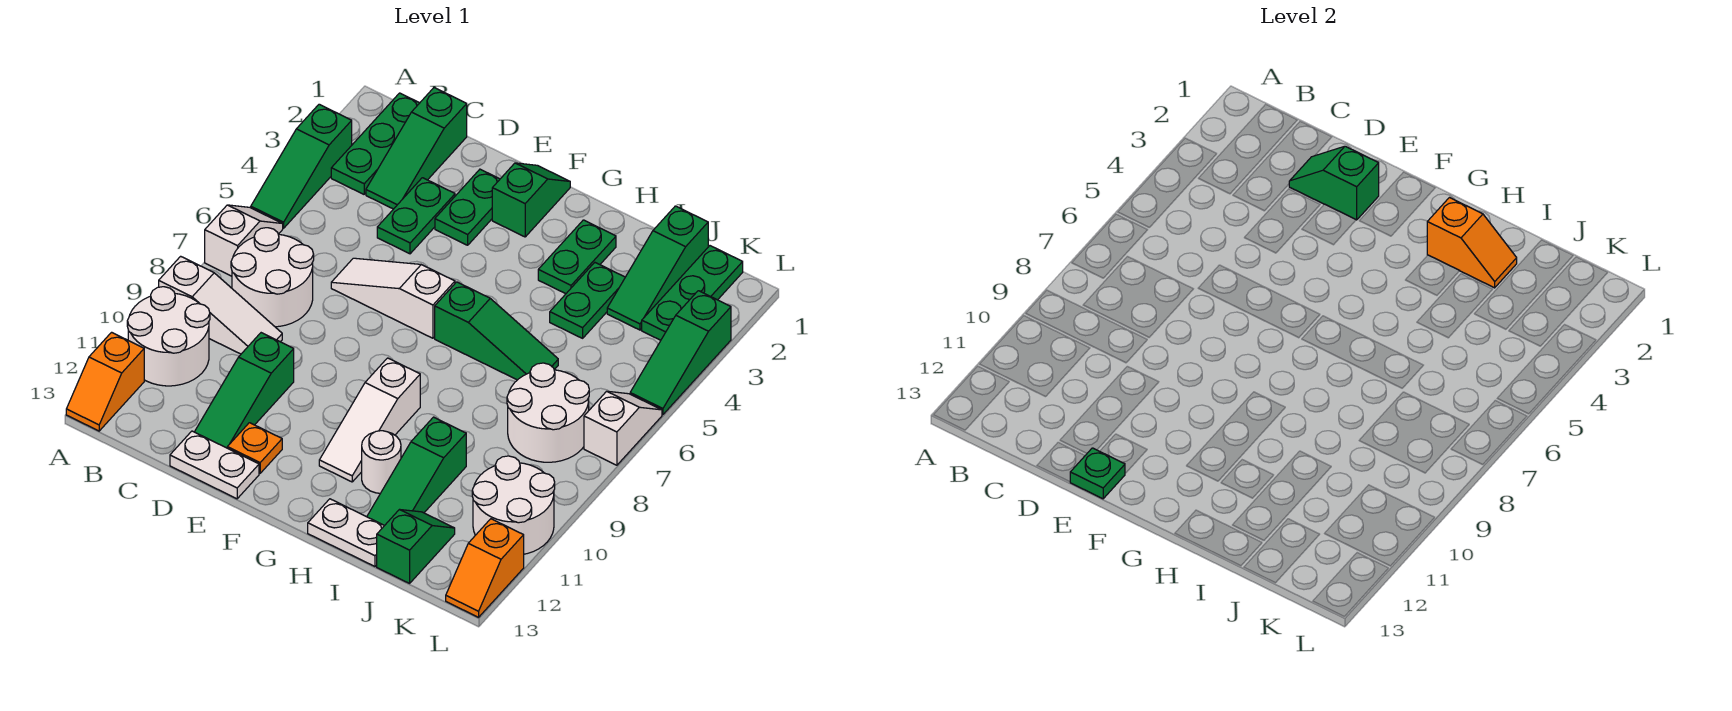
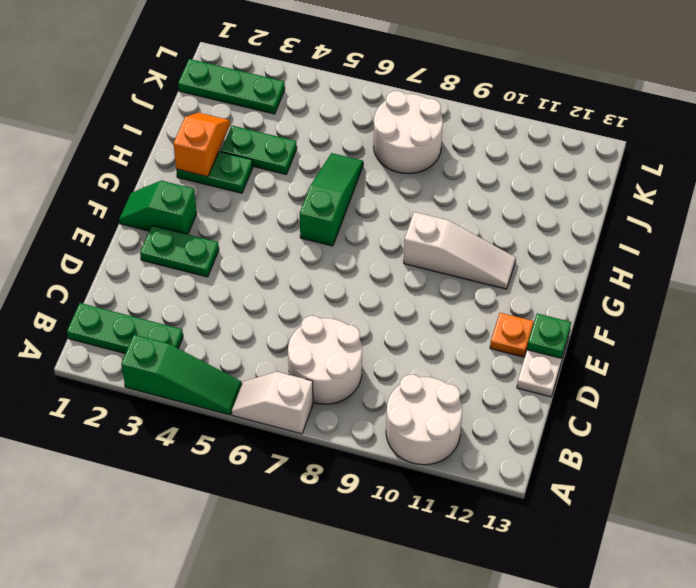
none -> white slope A9:C9 level 1 top A
none -> orange slope A12:A13 level 1 top 12
none -> green slope C1:C3 level 1 top 1
none -> green plate D3:D4 level 1

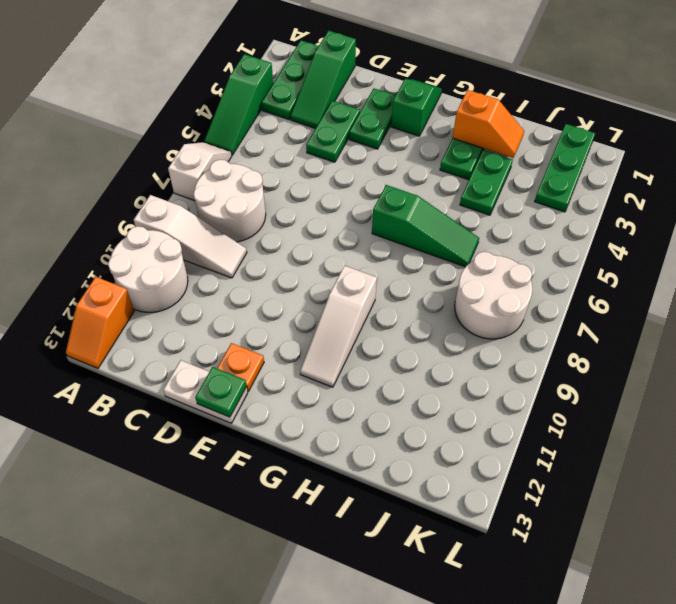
none -> white slope D6:F6 level 1 top F
none -> green slope D10:D12 level 1 top 10
none -> white round brick H11 level 1
none -> white plate H13:I13 level 1

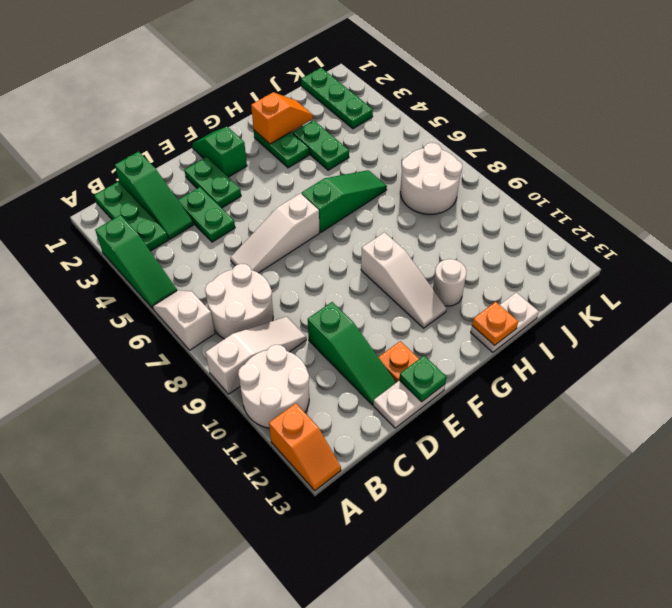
orange plate H13 level 2 -> none
none -> green slope I10:I12 level 1 top 10
none -> green slope J1:J3 level 1 top 1
none -> green slope J12:J13 level 1 top 13
none -> white round brick K10:L11 level 1

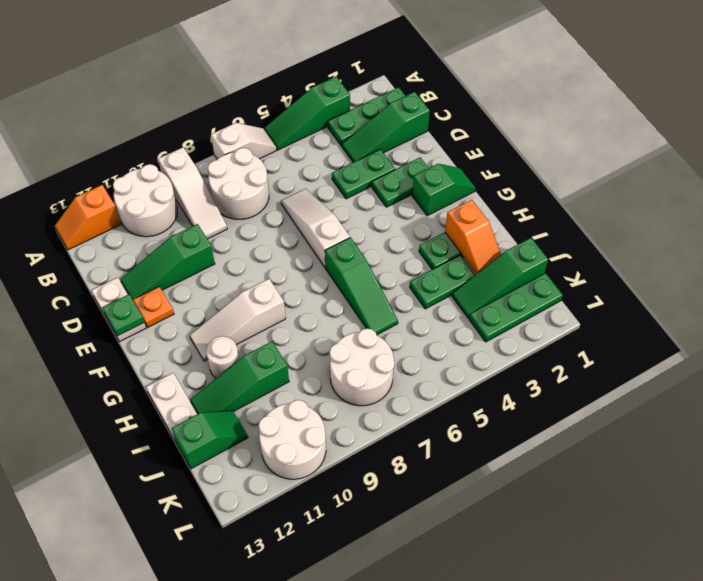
none -> green slope L3:L5 level 1 top 3
none -> white slope L6:L7 level 1 top 7
none -> orange slope L12:L13 level 1 top 12
none -> green slope D2:E2 level 2 top E

